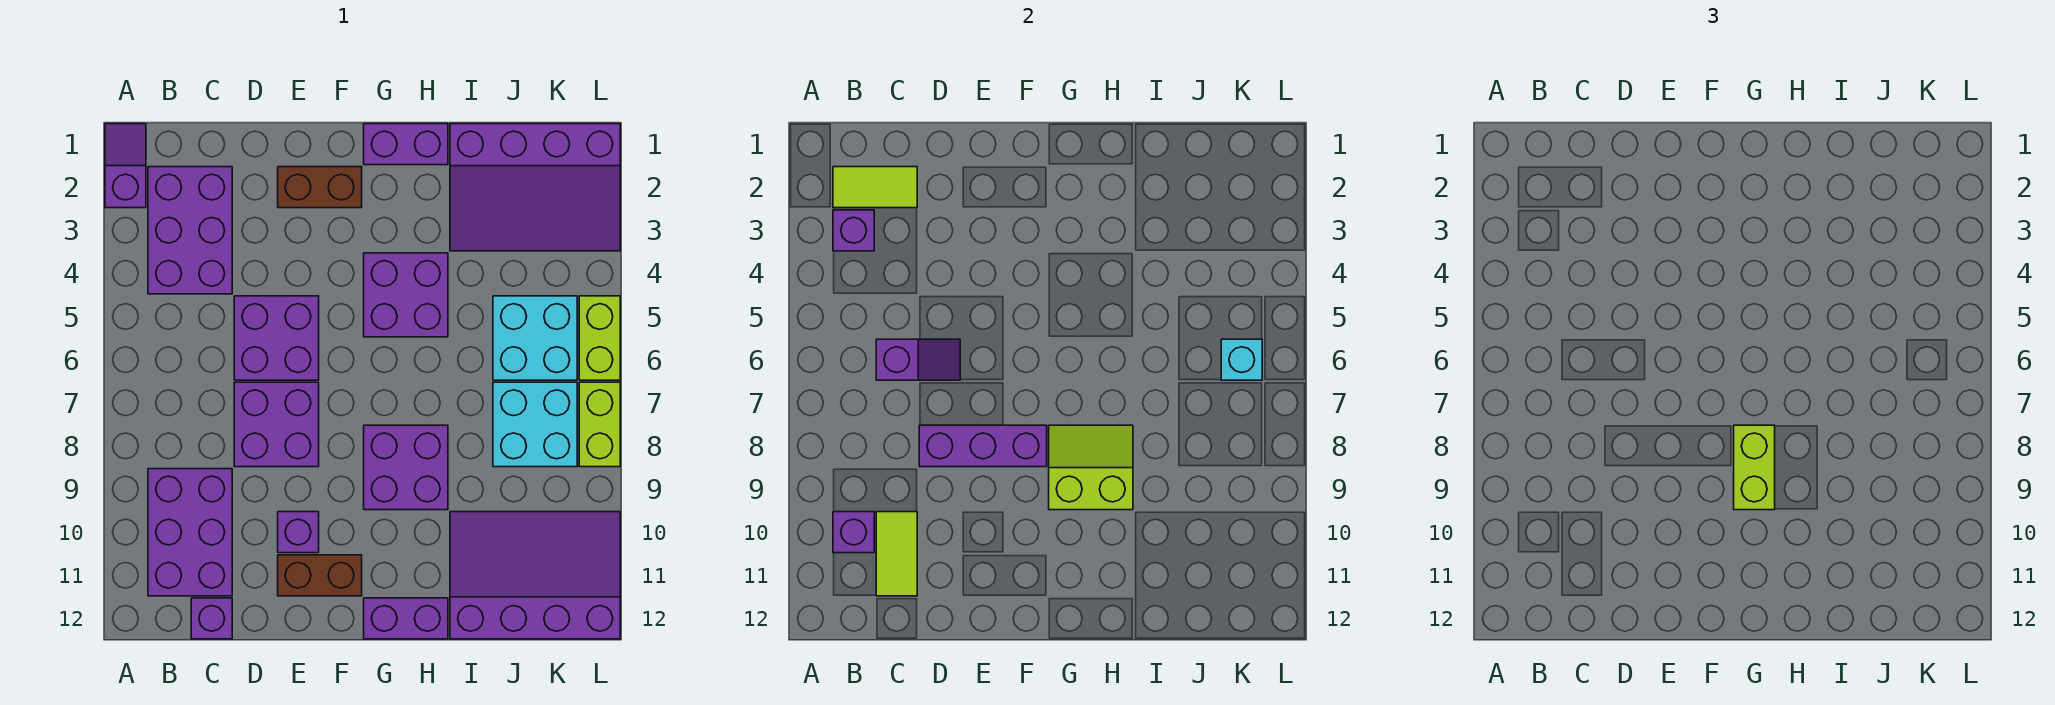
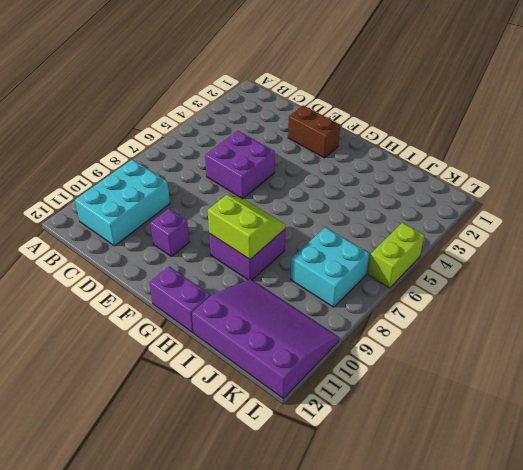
cyan brick B9:C11 level 1 -> purple brick B9:C11 level 1
none -> purple slope A1:A2 level 1 top 2
none -> purple brick B2:C4 level 1
none -> purple brick C12 level 1

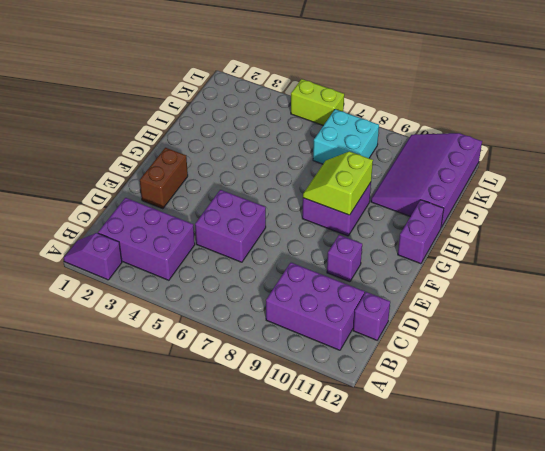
none -> purple brick D7:E8 level 1
none -> brown brick E11:F11 level 1
none -> purple brick G1:H1 level 1

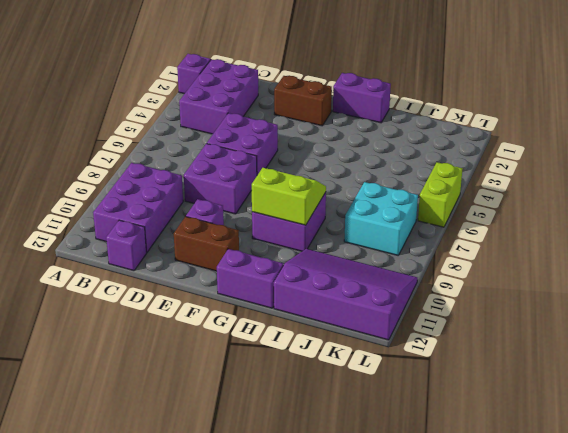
none -> purple brick G4:H5 level 1
none -> purple slope I1:L3 level 1 top 1
none -> cyan brick J5:K6 level 1

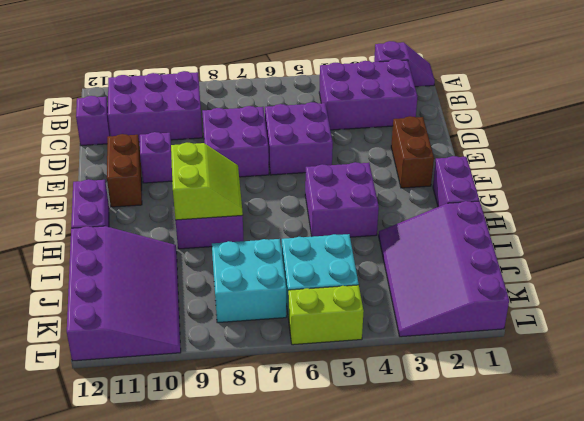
none -> lime brick L7:L8 level 1
none -> lime tile B2:C2 level 2
none -> purple brick B3 level 2

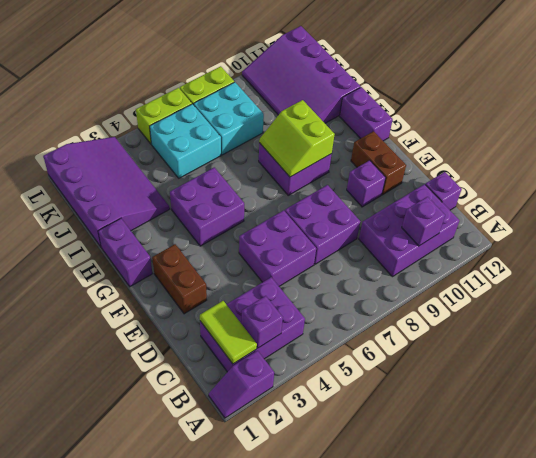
none -> purple slope C6:D6 level 2 top C
none -> lime tile C10:C11 level 2
none -> purple brick D8:F8 level 2

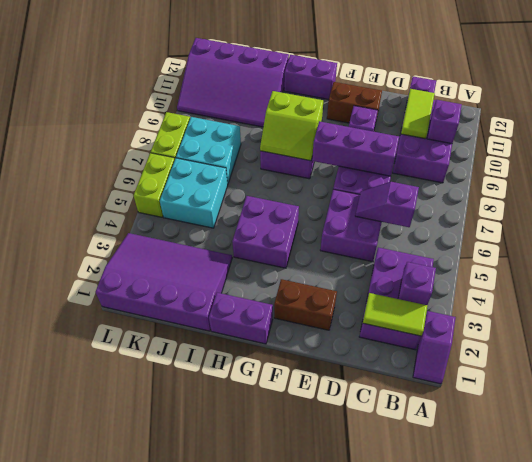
none -> cyan brick K6 level 2
none -> lime brick G8:G9 level 3

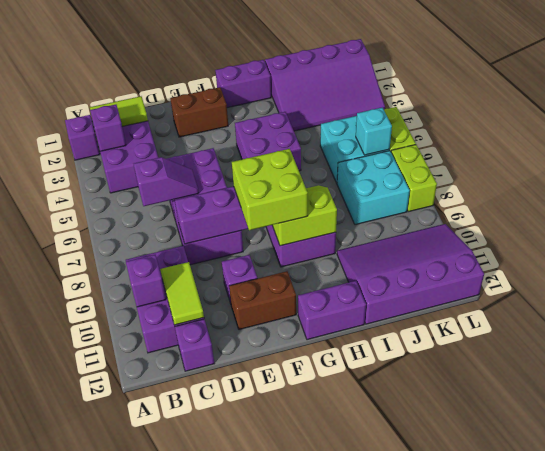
lime brick F8:G9 level 3 -> lime brick G8:G9 level 3

